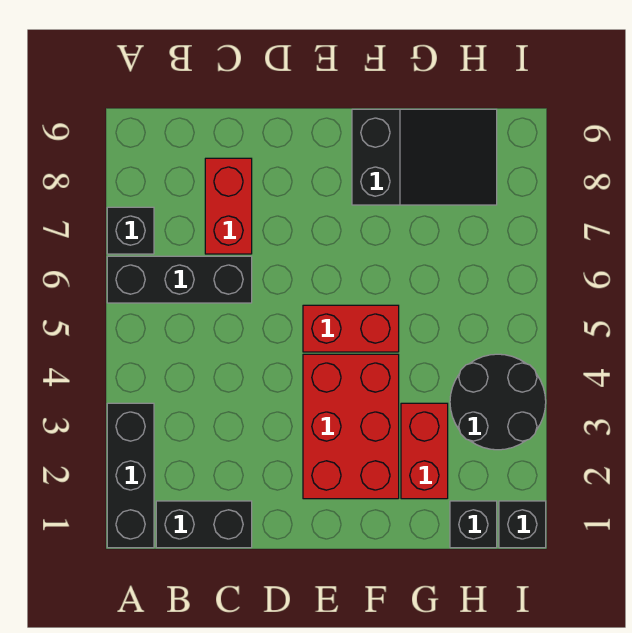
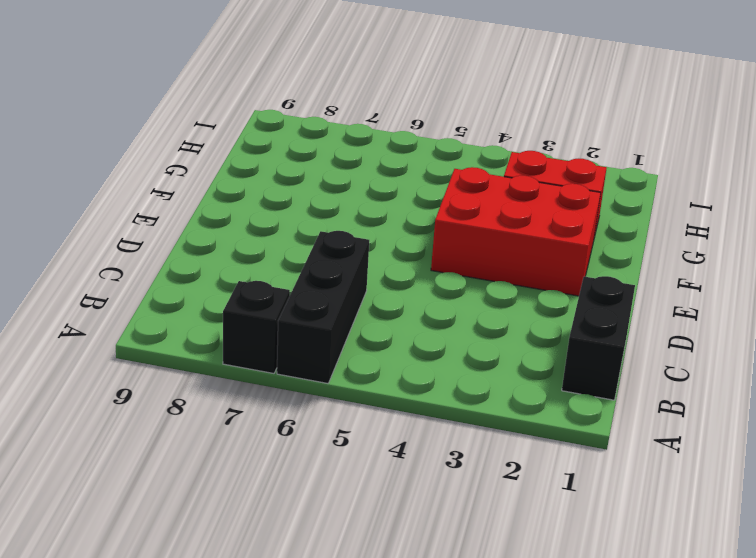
none -> black brick A1:A3 level 1
none -> red brick C7:C8 level 1
none -> red brick E5:F5 level 1

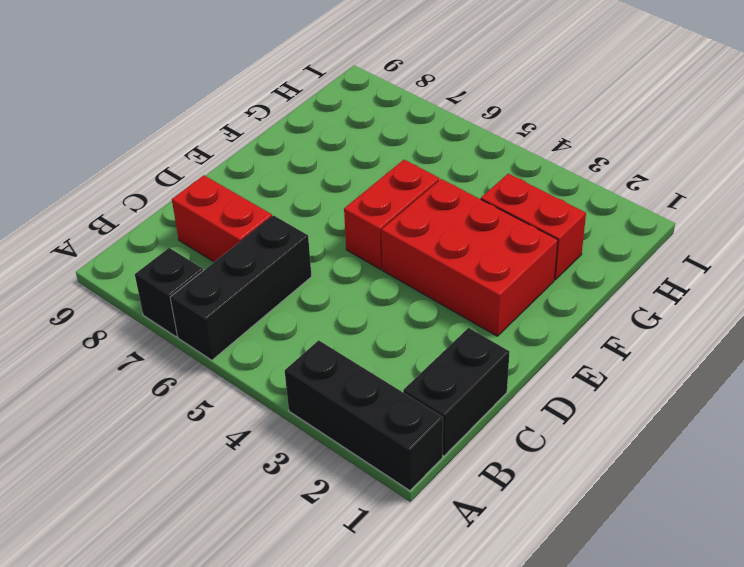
none -> black slope F8:H9 level 1 top F
none -> black brick H1 level 1
none -> black round brick H3:I4 level 1

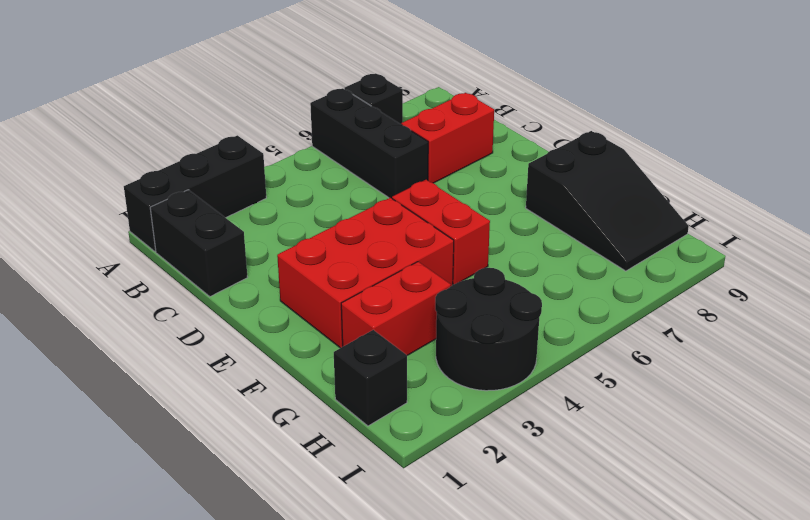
none -> black brick I1 level 1

